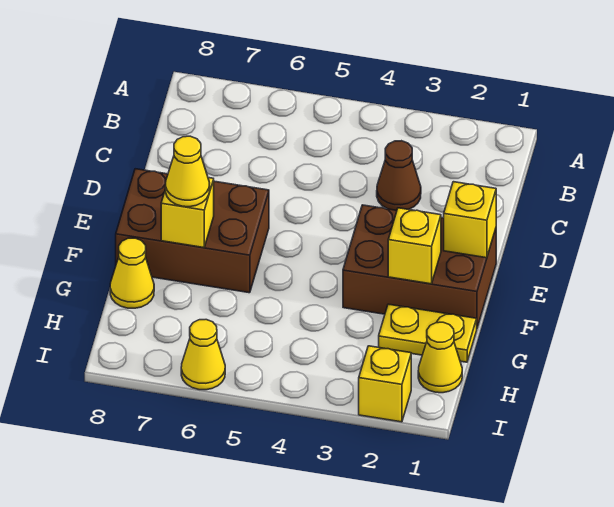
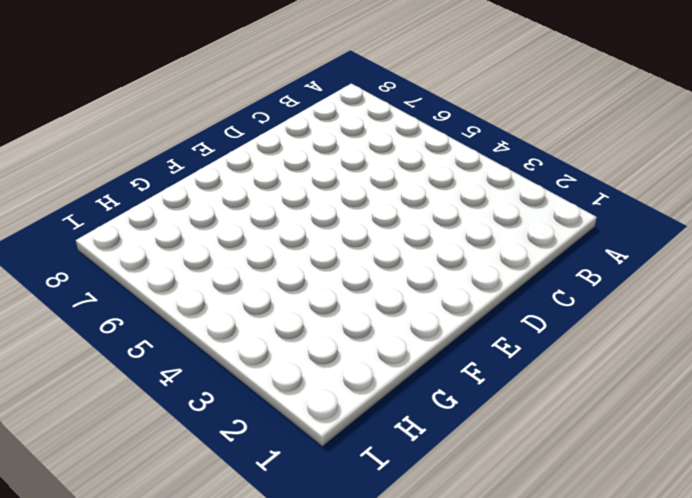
none -> brown cone C3 level 1
none -> brown brick E1:F3 level 1
none -> brown brick E6:F8 level 1

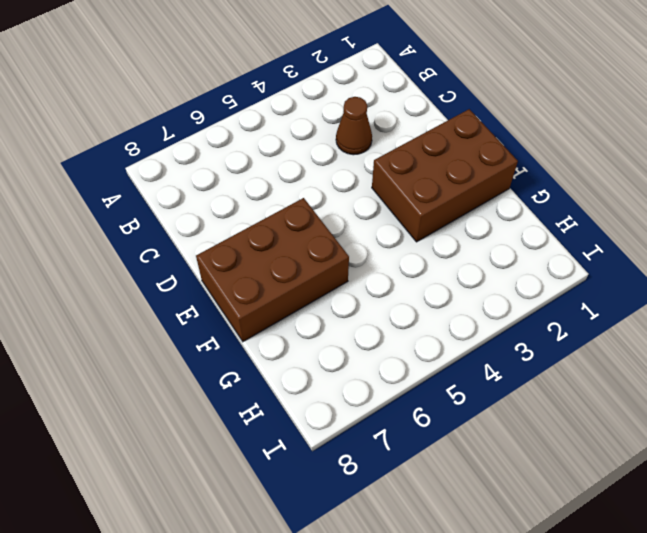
none -> yellow plate G1:G2 level 1
none -> yellow cone G8 level 1
none -> yellow cone H1 level 1

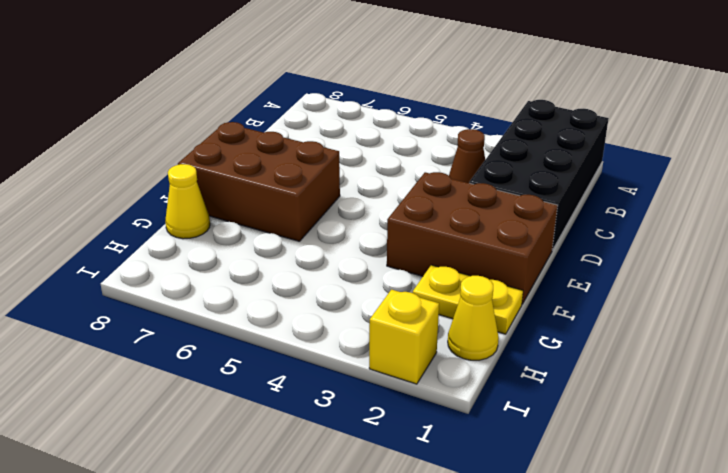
black brick A1:D2 level 1 -> none
none -> yellow cone I6 level 1
none -> yellow brick E1 level 2
none -> yellow brick F2 level 2

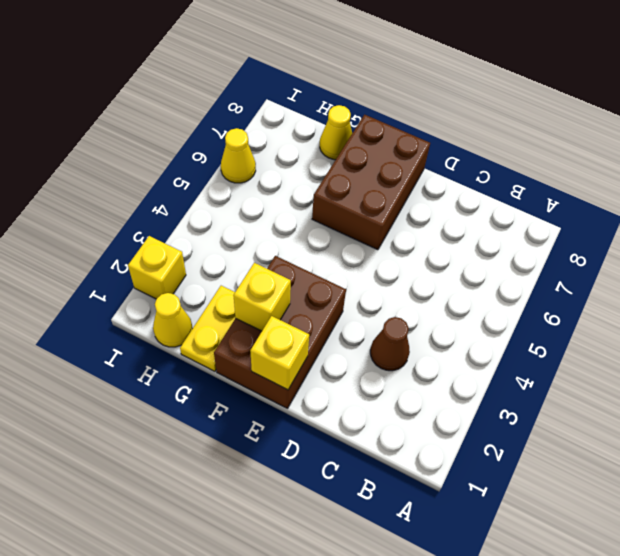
none -> yellow brick F7 level 2
none -> yellow cone F7 level 3

